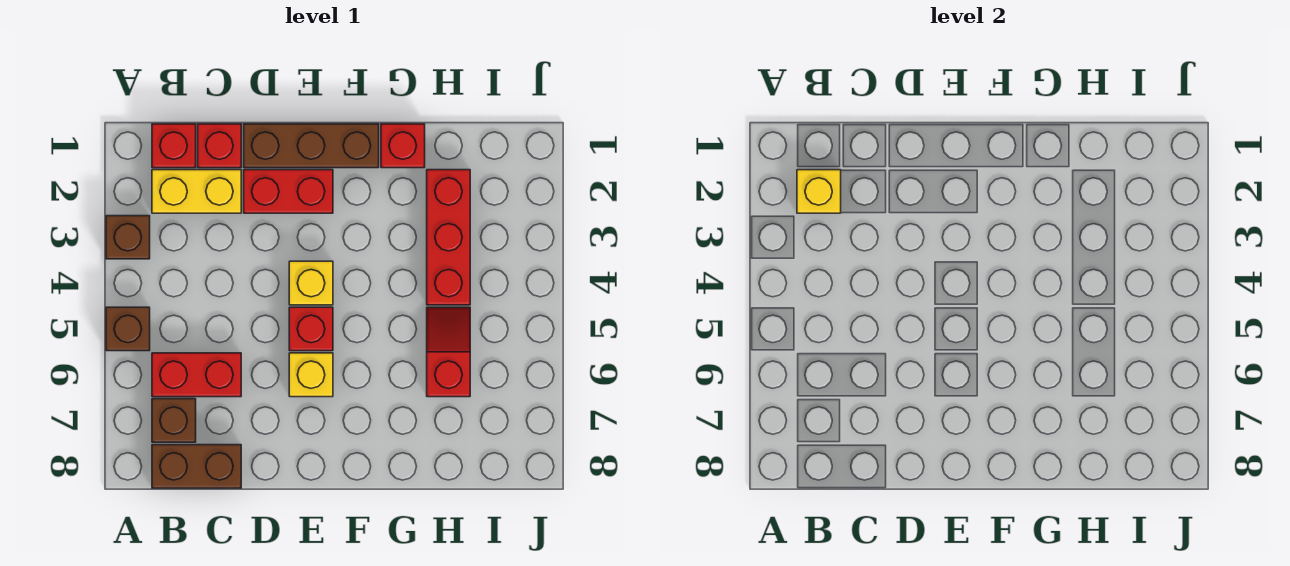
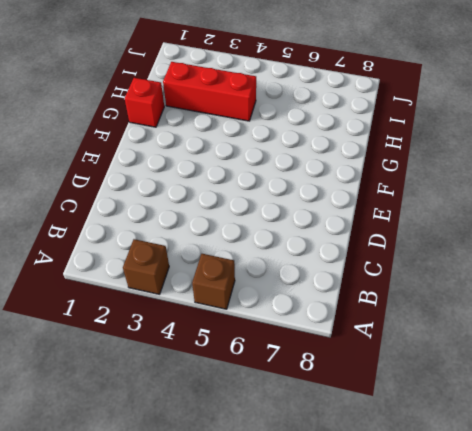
none -> red brick B1 level 1
none -> yellow brick B2:C2 level 1
none -> red brick B6:C6 level 1

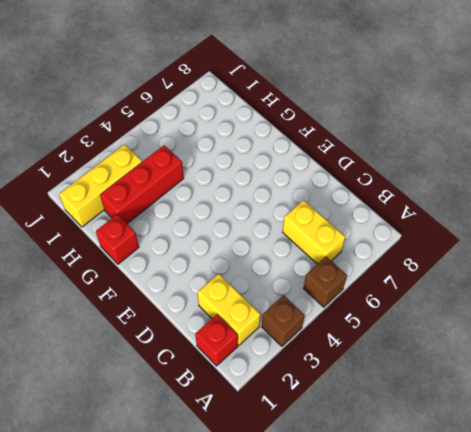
yellow brick B6:C6 level 1 -> red brick B6:C6 level 1
yellow brick I1:I3 level 1 -> none
none -> brown brick B7 level 1
none -> brown brick B8:C8 level 1
none -> red brick C1 level 1

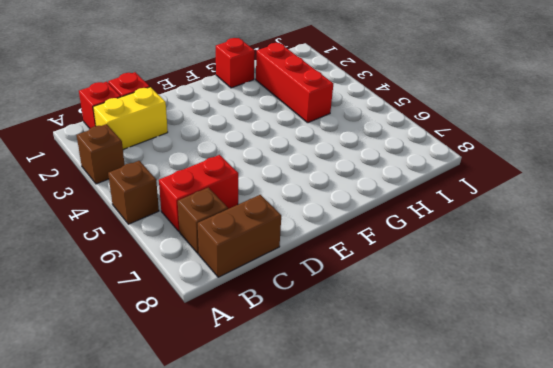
none -> brown brick D1:F1 level 1
none -> red brick D2:E2 level 1
none -> yellow brick E4 level 1

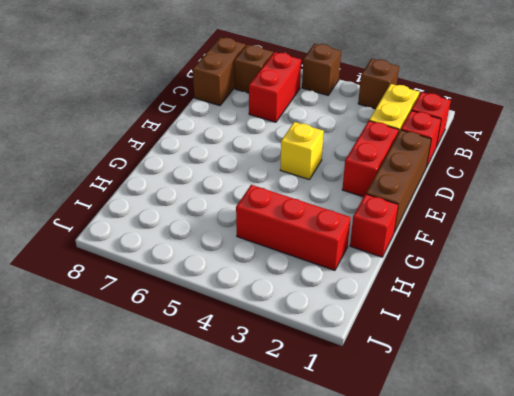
none -> red brick E5 level 1
none -> yellow brick E6 level 1
none -> red slope H5:H6 level 1 top 6

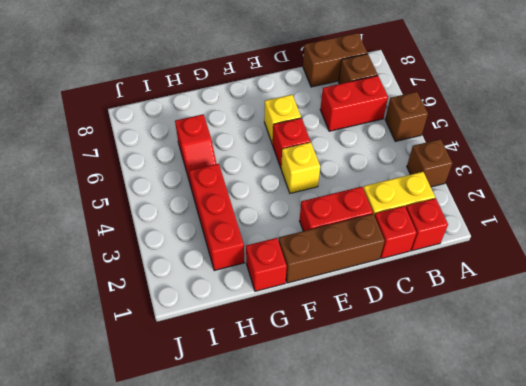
none -> yellow brick B2 level 2

